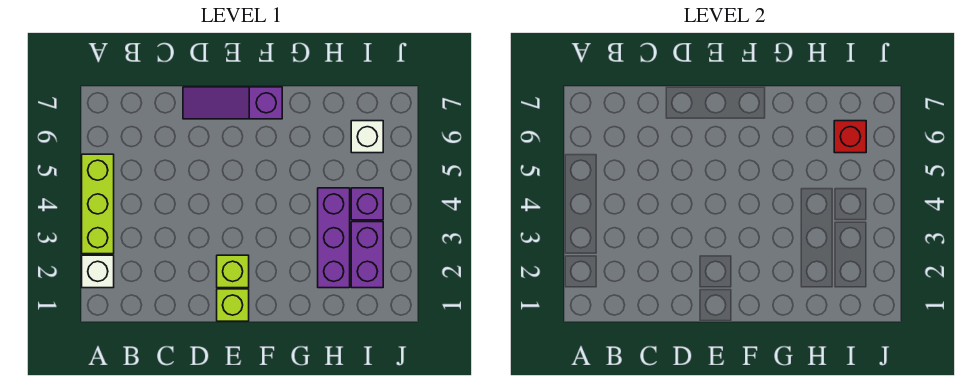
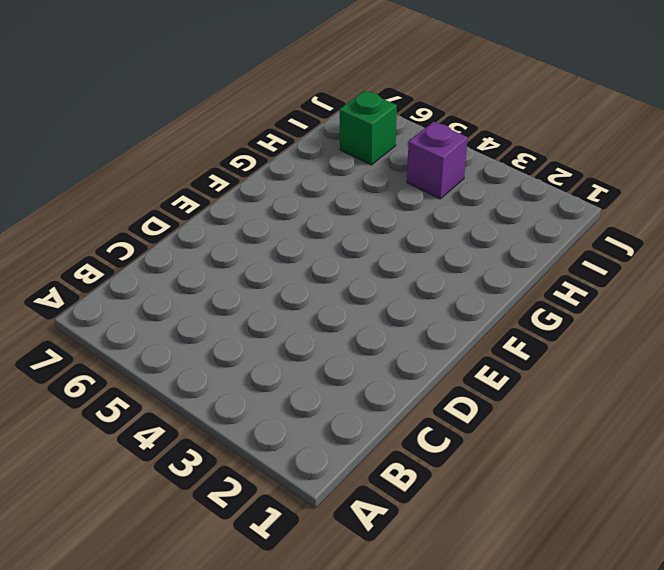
green brick I6 level 1 -> white brick I6 level 1
none -> white brick A2 level 1
none -> lime brick A3:A5 level 1

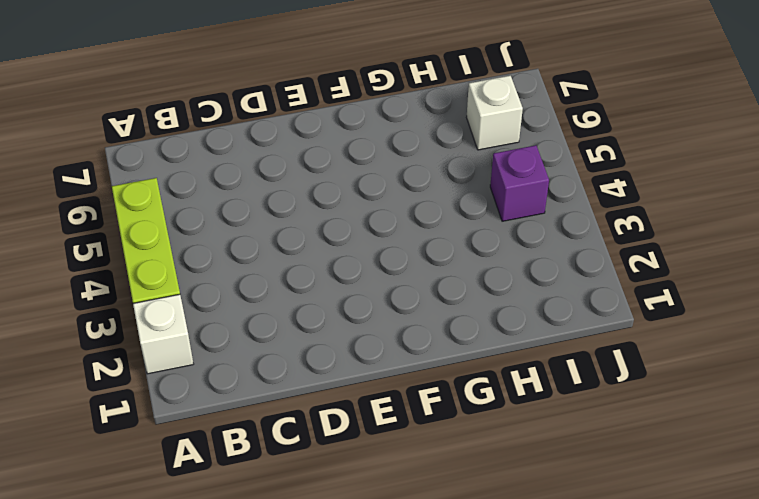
none -> purple slope D7:F7 level 1 top F
none -> lime brick E1 level 1

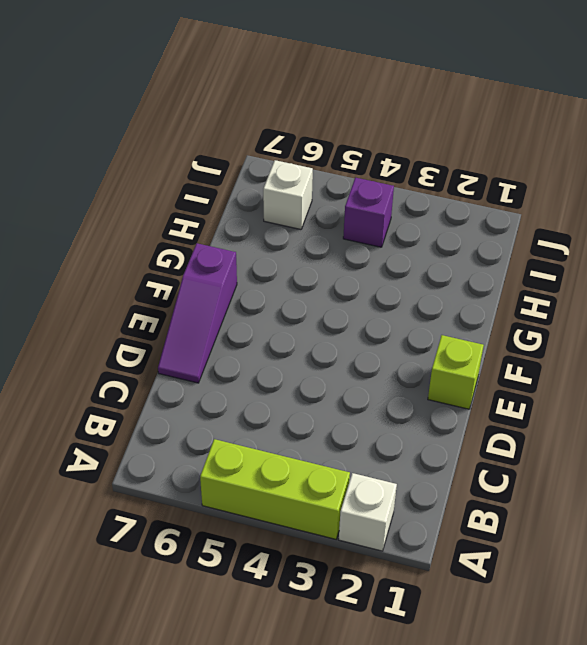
none -> lime brick E2 level 1
none -> purple brick H2:H4 level 1

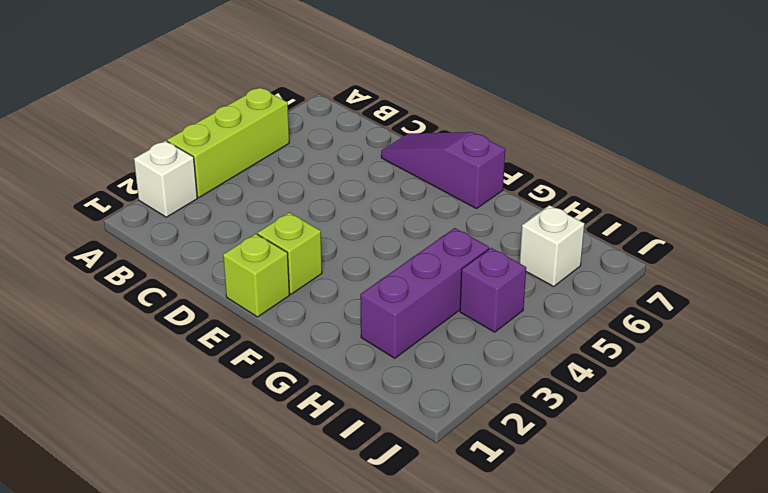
none -> purple brick I2:I3 level 1
none -> red brick I6 level 2

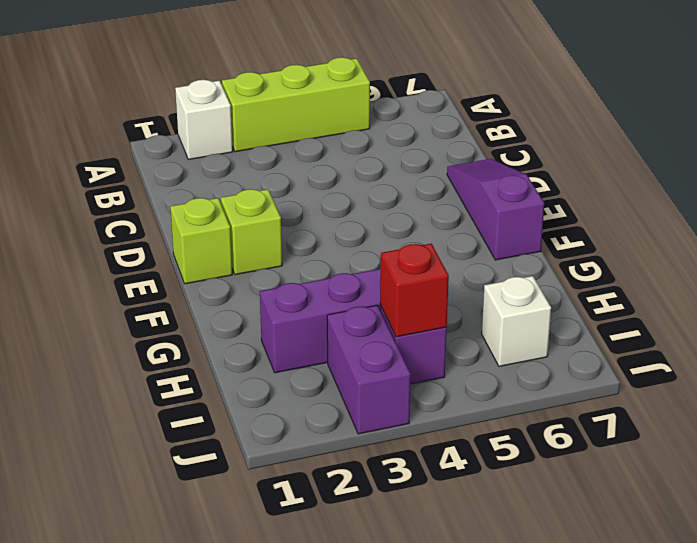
purple brick I3:J3 level 1 -> purple brick I2:I3 level 1
red brick I4 level 2 -> red brick I6 level 2

